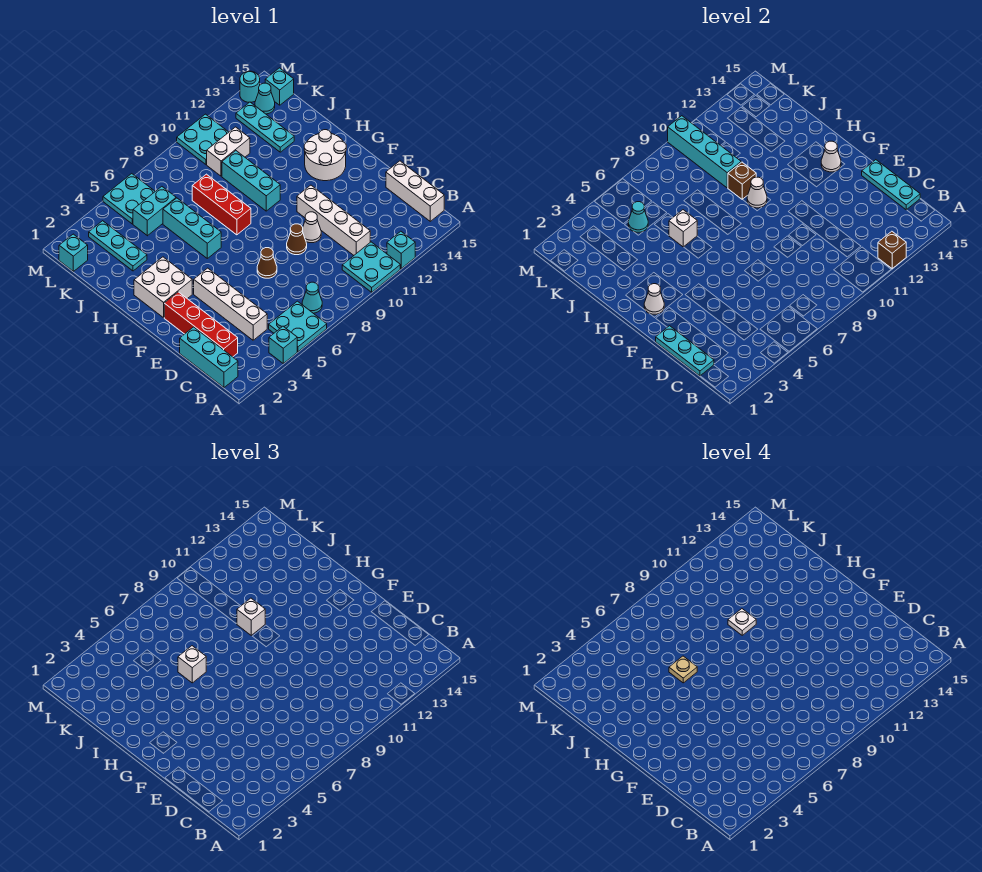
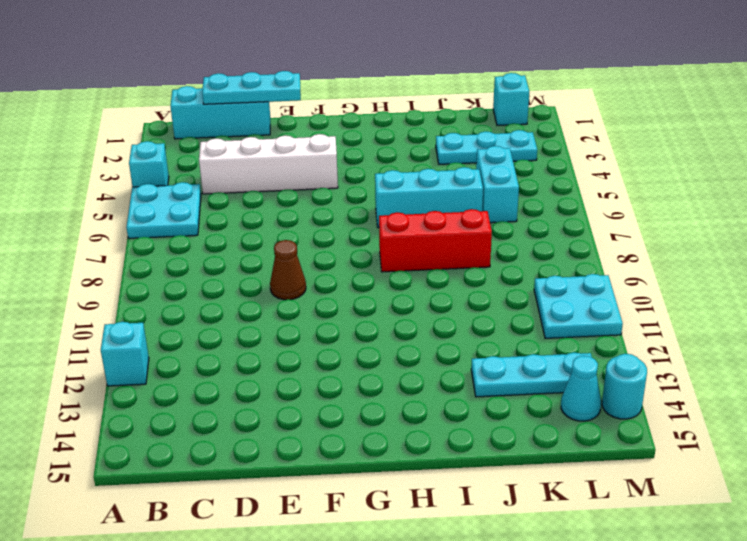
none -> cyan plate A10:B11 level 1
none -> cyan cone B7 level 1
none -> white brick B15:D15 level 1
none -> red brick C2:F2 level 1

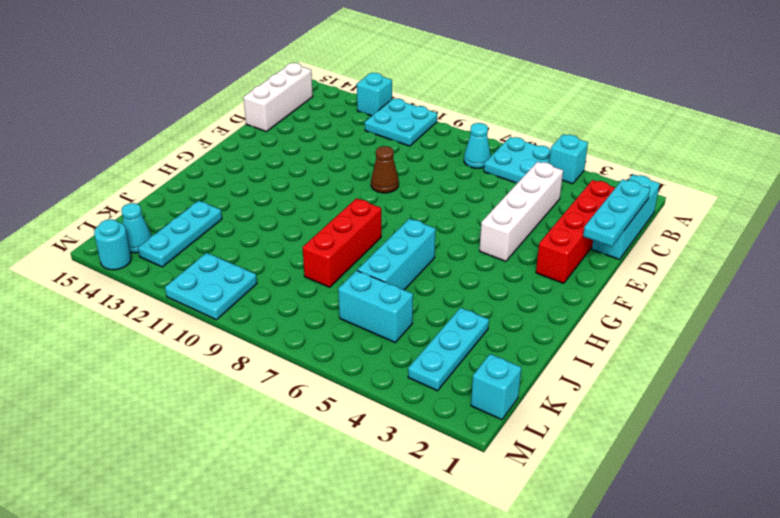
none -> white brick C11:F11 level 1
none -> brown cone E7 level 1
none -> white cone E10 level 1
none -> white brick G2:H3 level 1

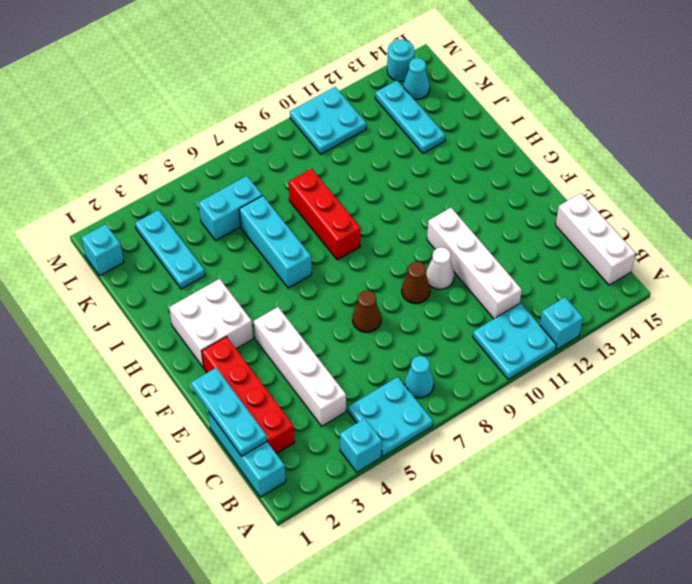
none -> white round brick G13:H14 level 1
none -> cyan brick H10:J10 level 1
none -> white brick K10:K11 level 1
none -> cyan plate L5:M6 level 1

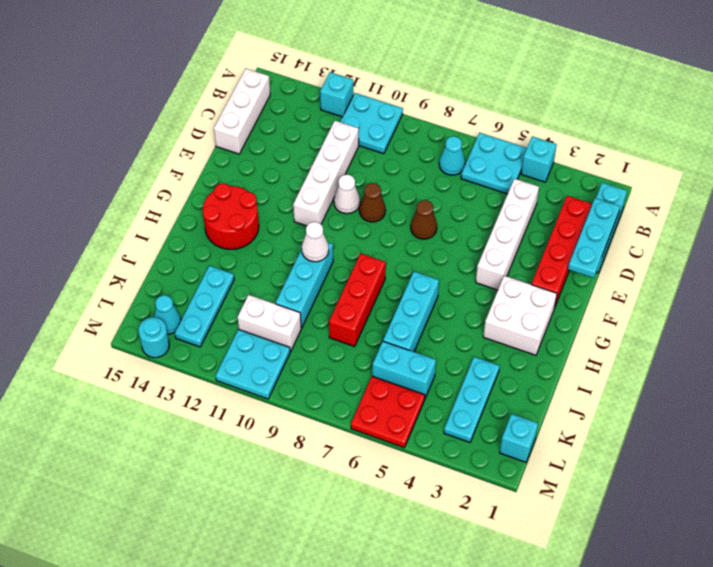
red round brick G13:H14 level 1 -> white round brick G13:H14 level 1
red plate L5:M6 level 1 -> cyan plate L5:M6 level 1
none -> cyan brick L15 level 1
none -> brown brick A12 level 2
none -> cyan plate C15:E15 level 2
none -> white cone G2 level 2

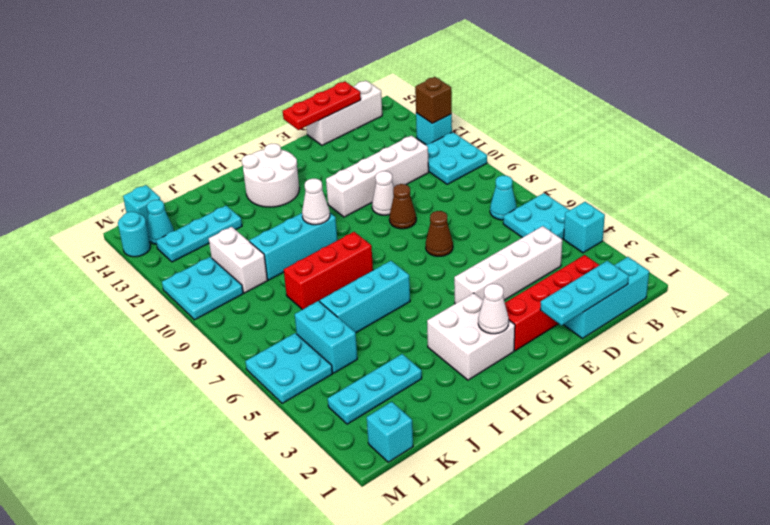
red plate C15:E15 level 2 -> cyan plate C15:E15 level 2
none -> white cone G14 level 2
none -> white brick I6 level 2
none -> brown brick I10 level 2
none -> cyan brick J10:M10 level 2

